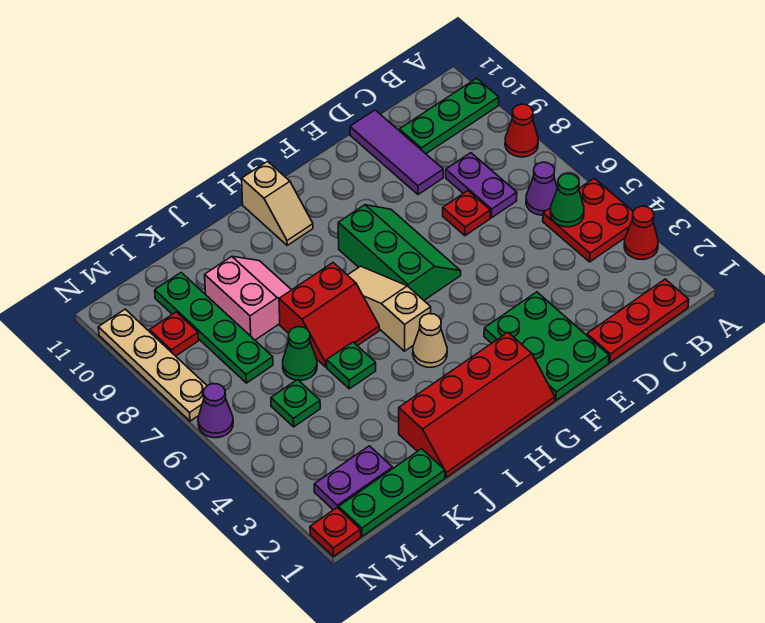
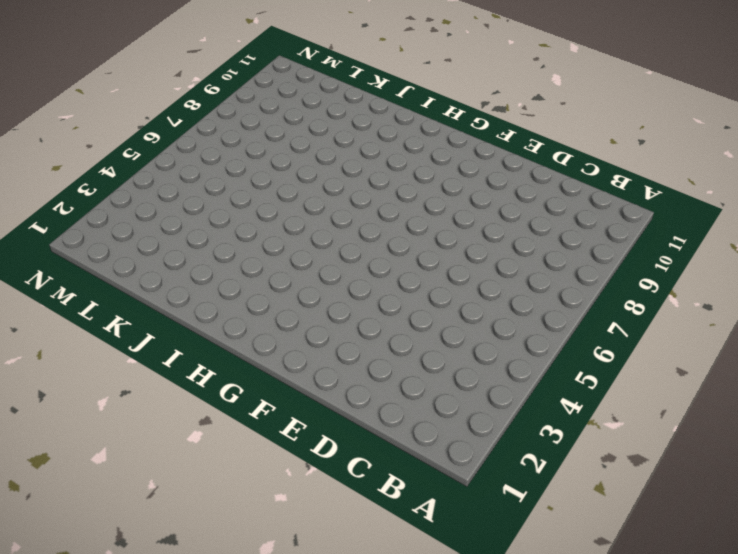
none -> red cone A3 level 1
none -> red plate A4:B5 level 1
none -> red cone A8 level 1

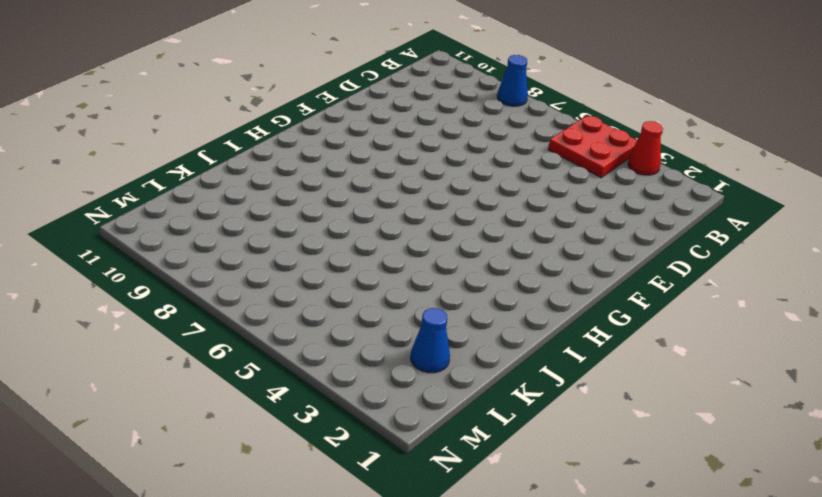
blue cone A8 level 1 -> red cone A8 level 1
blue cone L2 level 1 -> purple plate L2:M2 level 1
none -> green plate A10:C10 level 1
none -> red plate B1:D1 level 1
none -> purple cone B6 level 1

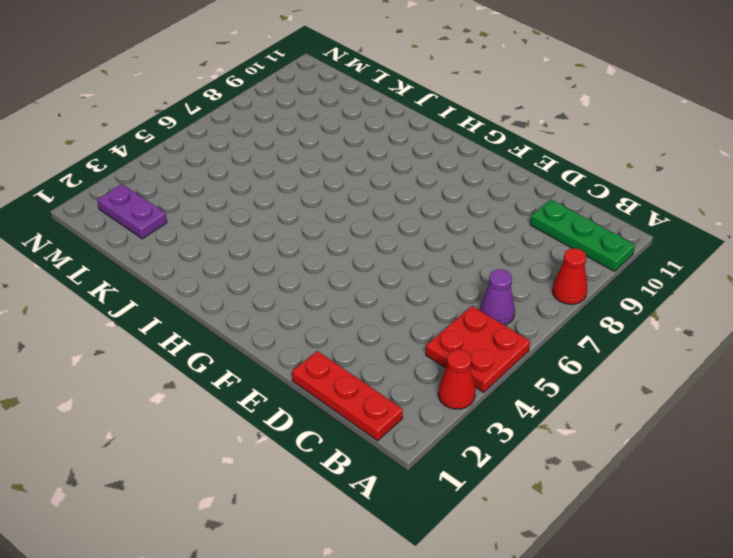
none -> purple plate C7:C8 level 1
none -> red plate D7 level 1
none -> purple tile D9:D11 level 1

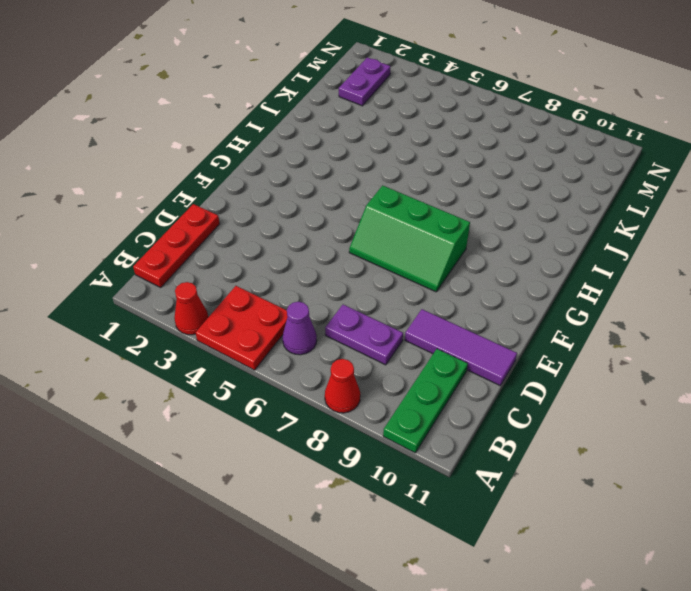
none -> red plate D7 level 1
none -> green plate E1:F3 level 1
none -> red slope G1:J2 level 1 top 2

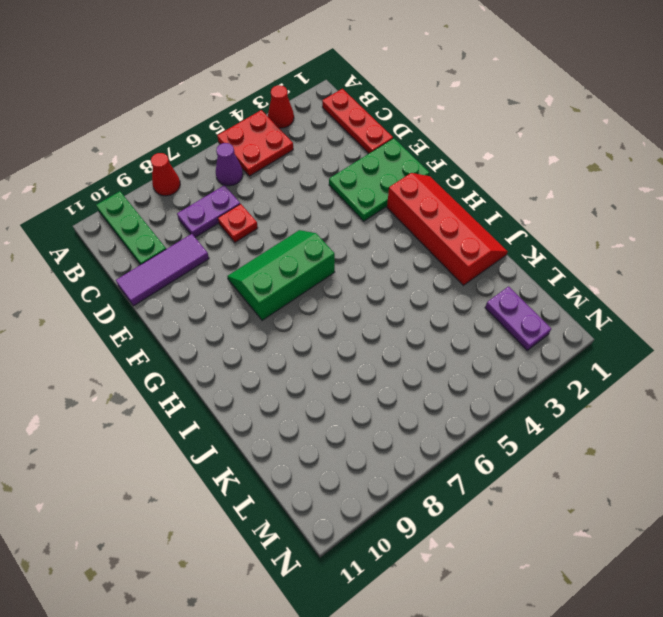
none -> tan cone H4 level 1
none -> tan slope H5:H7 level 1 top 5
none -> tan slope H10:H11 level 1 top 11

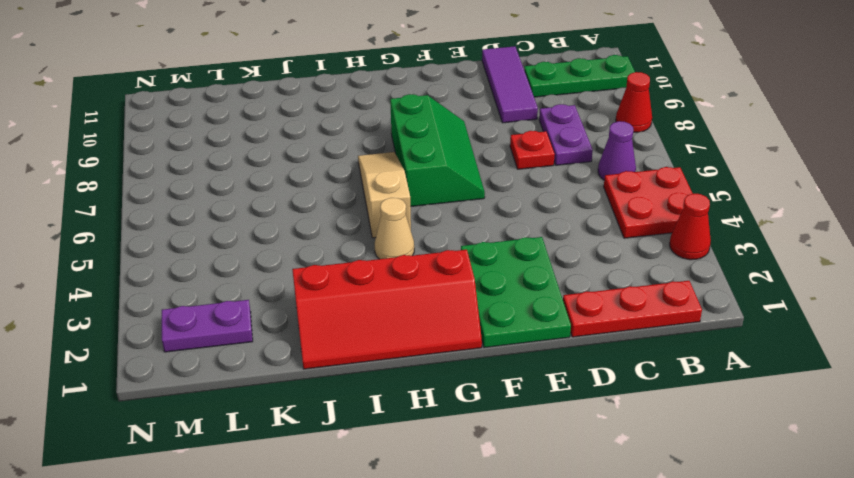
none -> tan slope H10:H11 level 1 top 11
none -> red slope I6:J7 level 1 top 7
none -> green plate J5 level 1

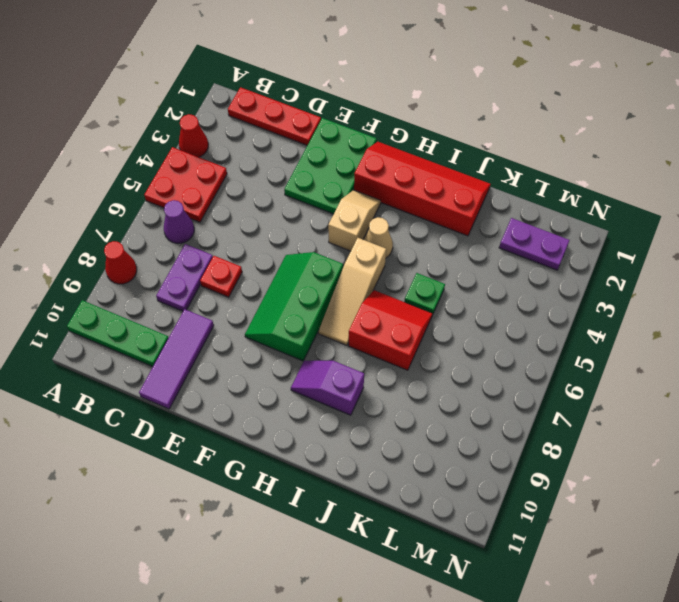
tan slope G3:G4 level 1 top 4 -> tan slope H10:H11 level 1 top 11
purple slope H9:I9 level 1 top I -> none
none -> pink slope J8:K9 level 1 top K
none -> green plate K1:M1 level 1
none -> green cone K6 level 1

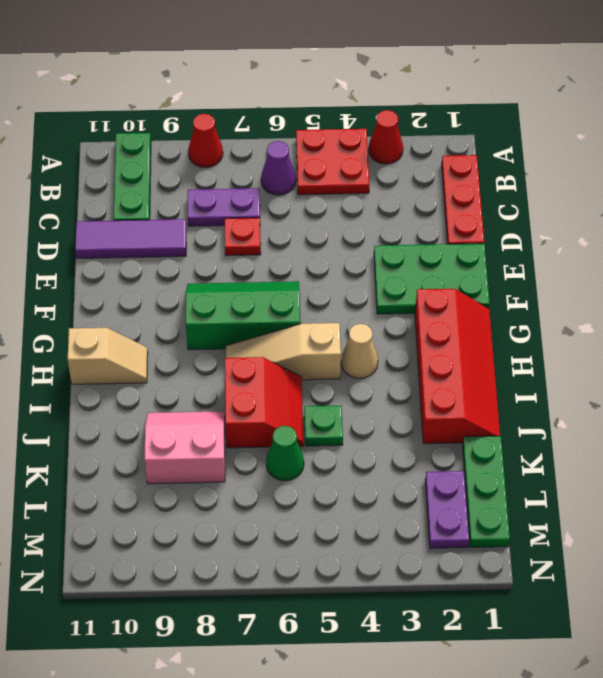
none -> green plate L5 level 1
none -> green plate L7:L10 level 1
none -> red plate M9 level 1

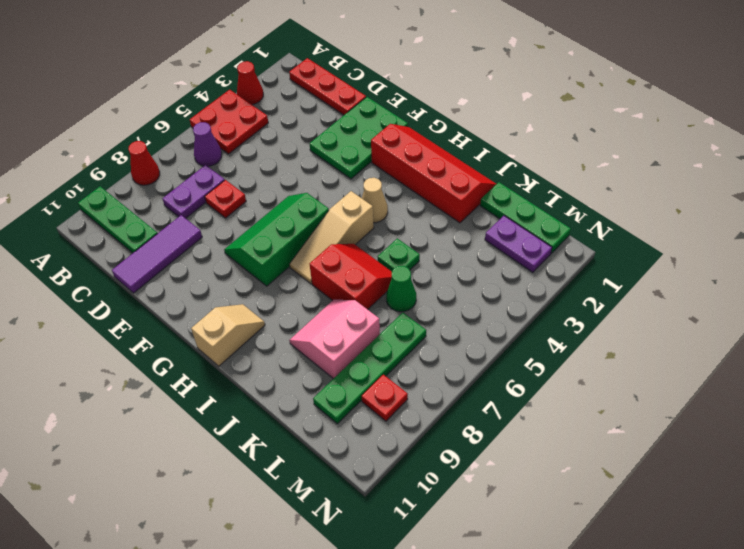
none -> green plate L5 level 1
none -> red plate N1 level 1
none -> purple cone N6 level 1

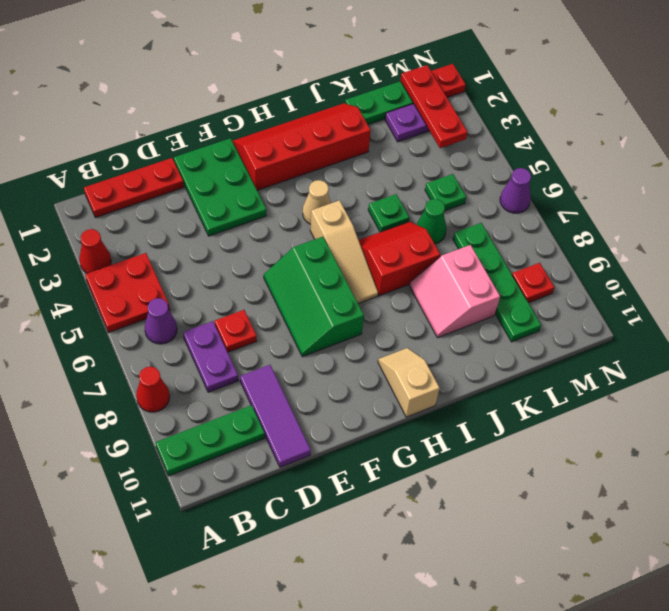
red plate M1:M3 level 2 -> none
none -> tan plate N7:N10 level 1
none -> green cone B5 level 2

